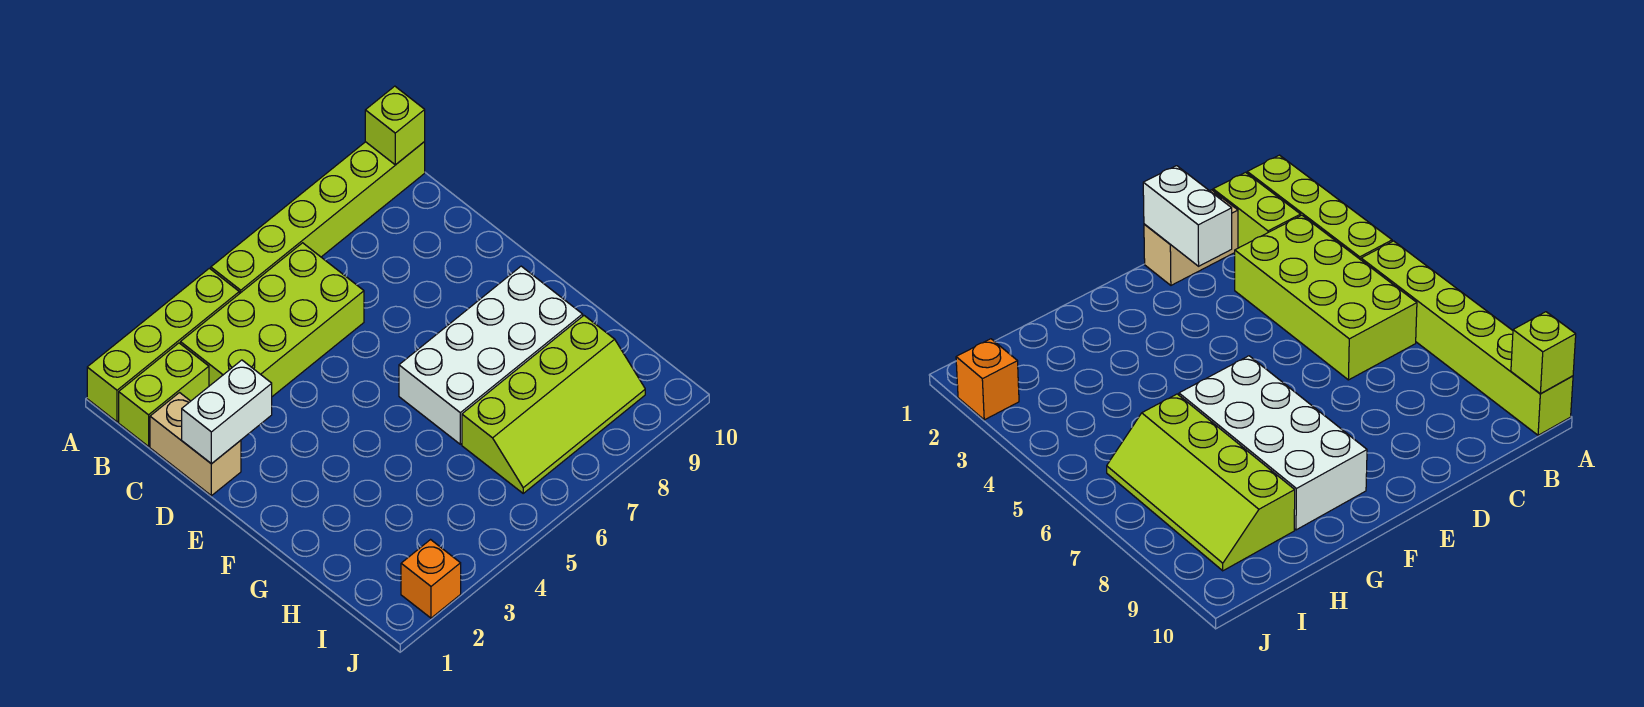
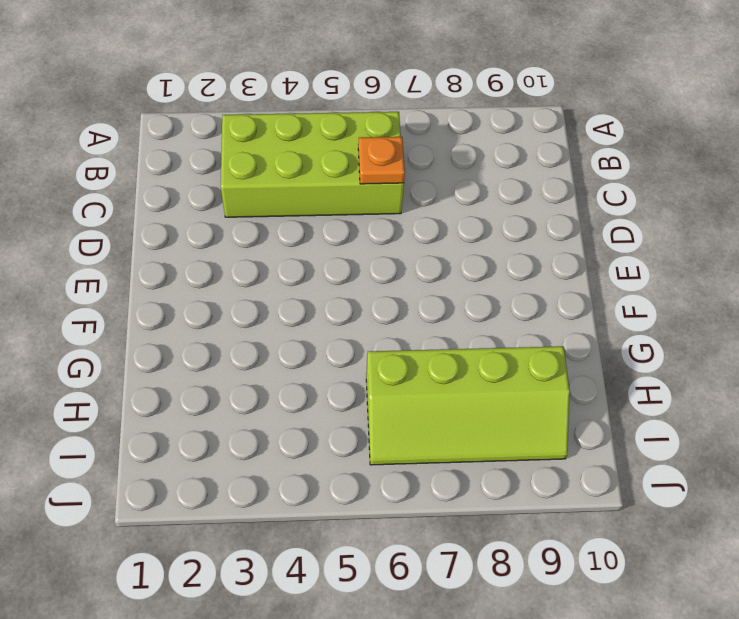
orange plate C6 level 2 -> none
none -> lime brick A1:A4 level 1
none -> lime brick A5:A10 level 1

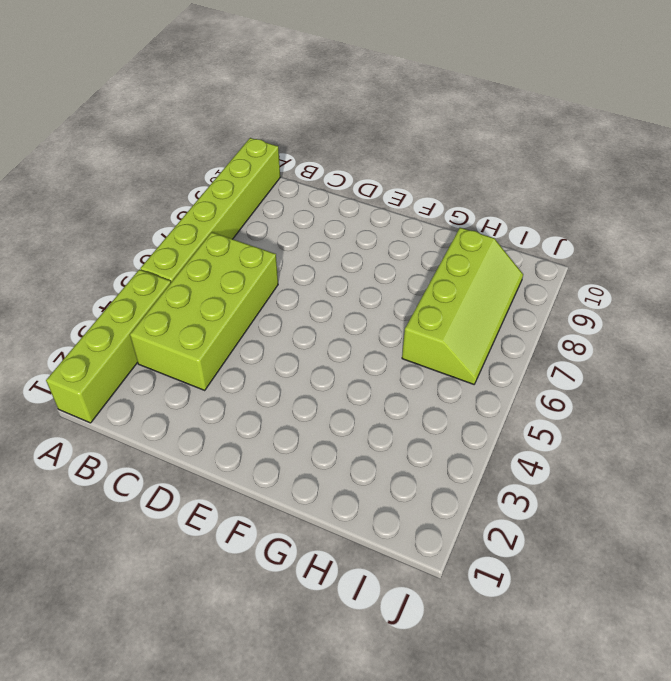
none -> lime brick B1:B2 level 1
none -> tan brick C1:D1 level 1

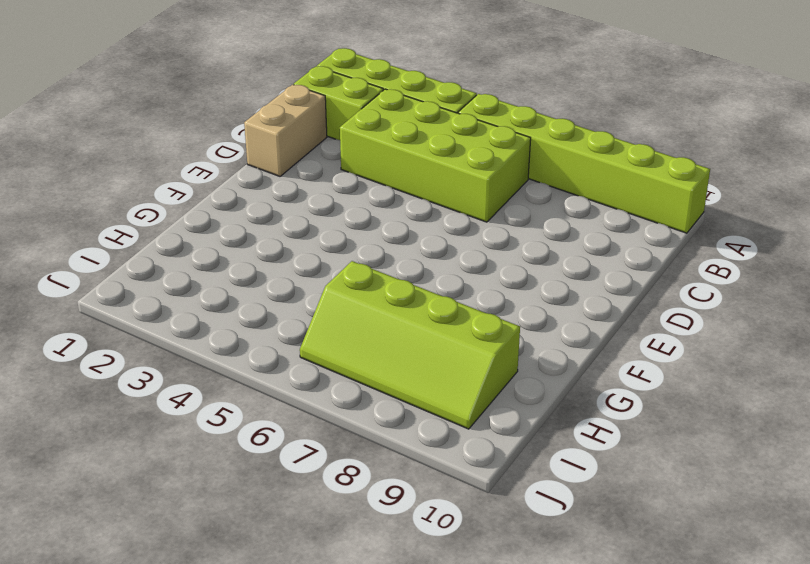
none -> white brick F6:G9 level 1
none -> orange brick J2 level 1

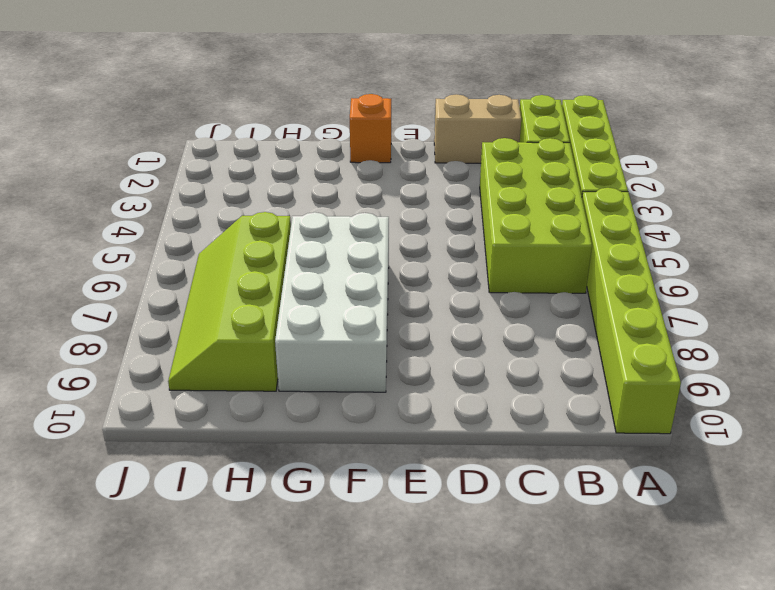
orange brick F1 level 1 -> orange brick J2 level 1
none -> lime brick A10 level 2
none -> white brick D1:D2 level 2

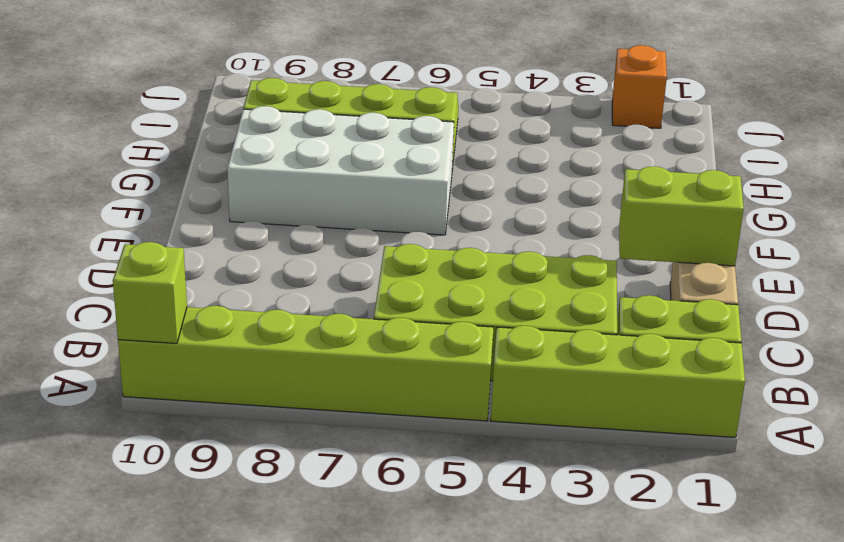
lime brick D1:D2 level 2 -> white brick D1:D2 level 2

